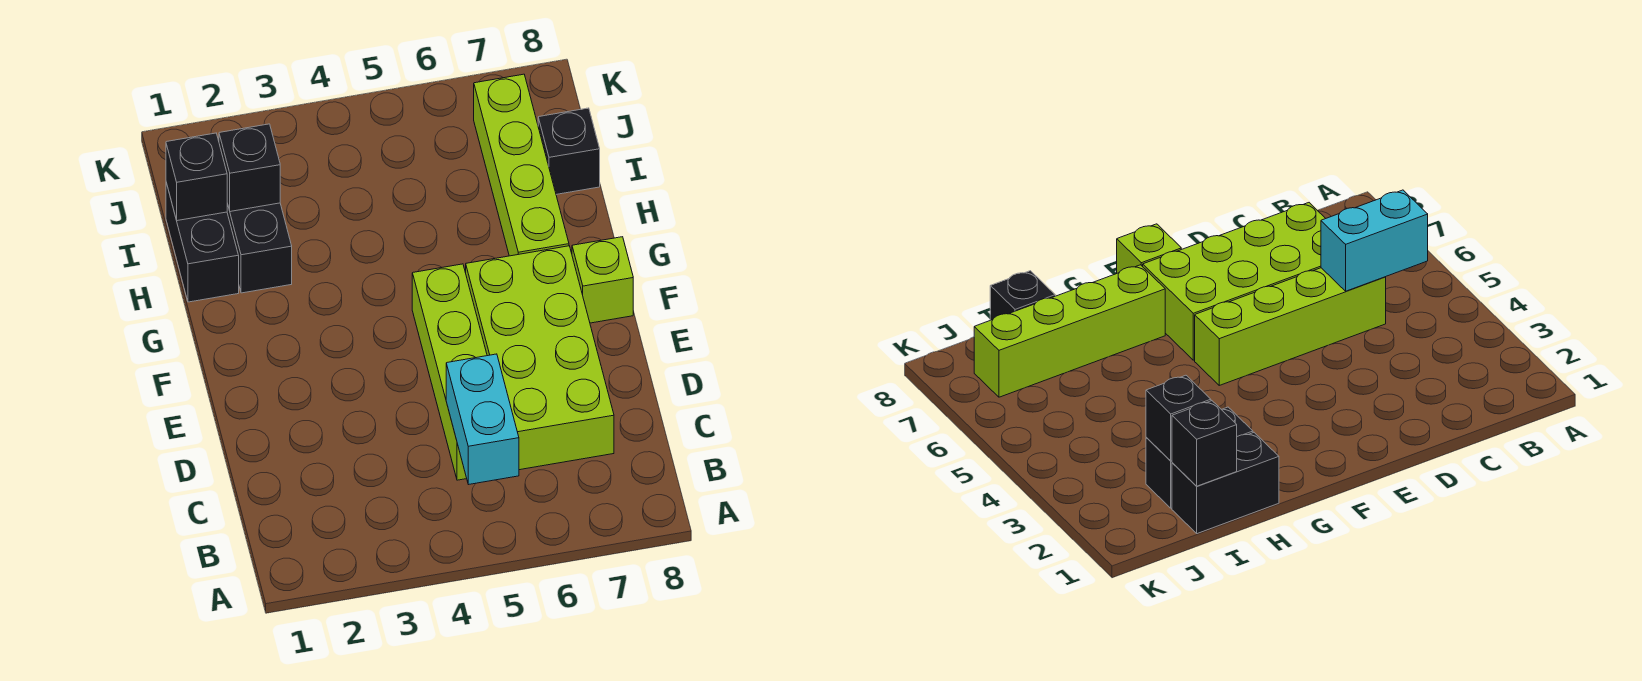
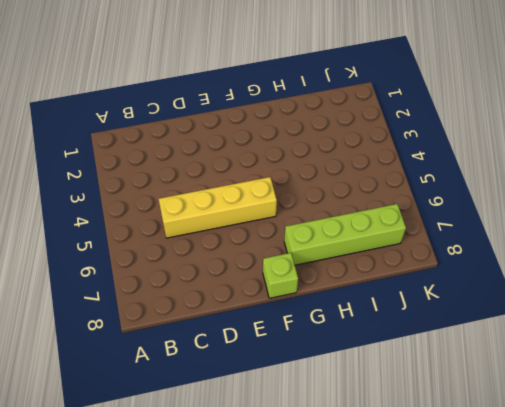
yellow brick C5:F5 level 1 -> lime brick C5:F5 level 1
none -> lime brick C6:F7 level 1
none -> black brick H1:I1 level 1

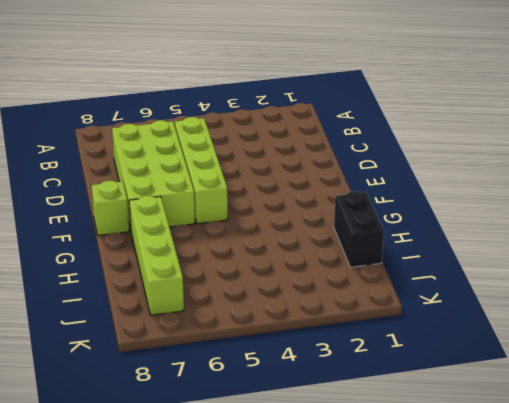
none -> black brick H2:I2 level 1
none -> black brick I8 level 1

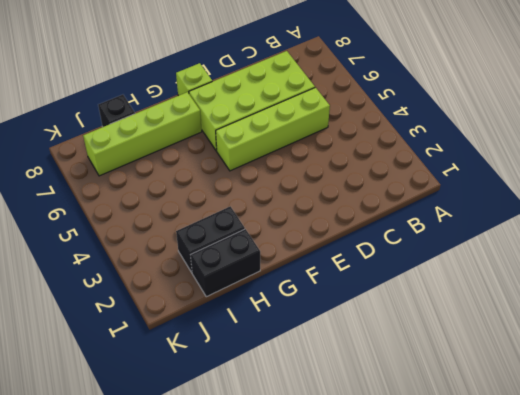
none -> cyan brick B5:C5 level 2
none -> black brick I1 level 2

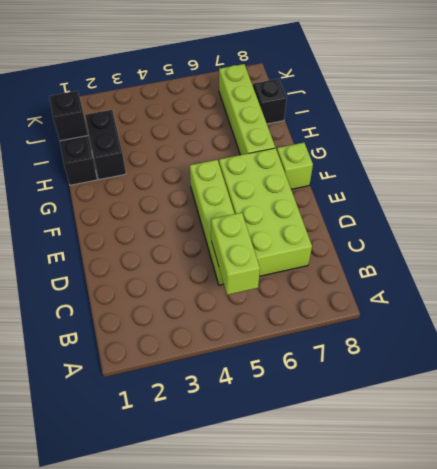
lime brick B5:C5 level 2 -> cyan brick B5:C5 level 2
none -> black brick I2 level 2

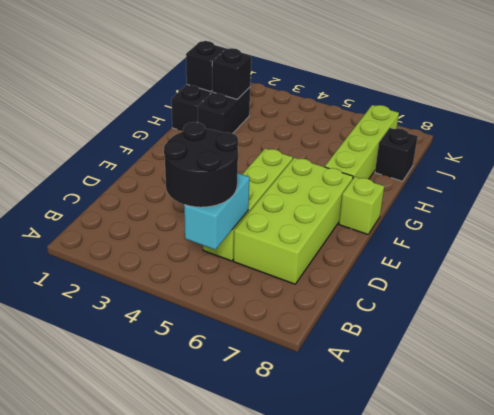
black round brick B4:C5 level 3 -> none

